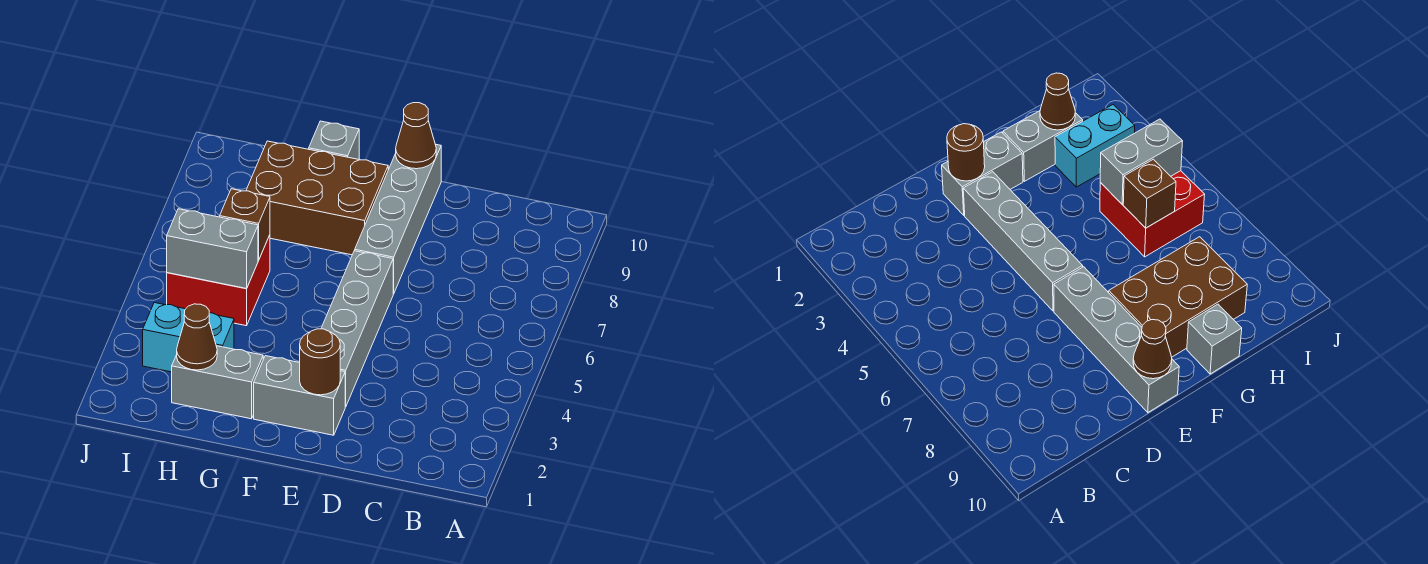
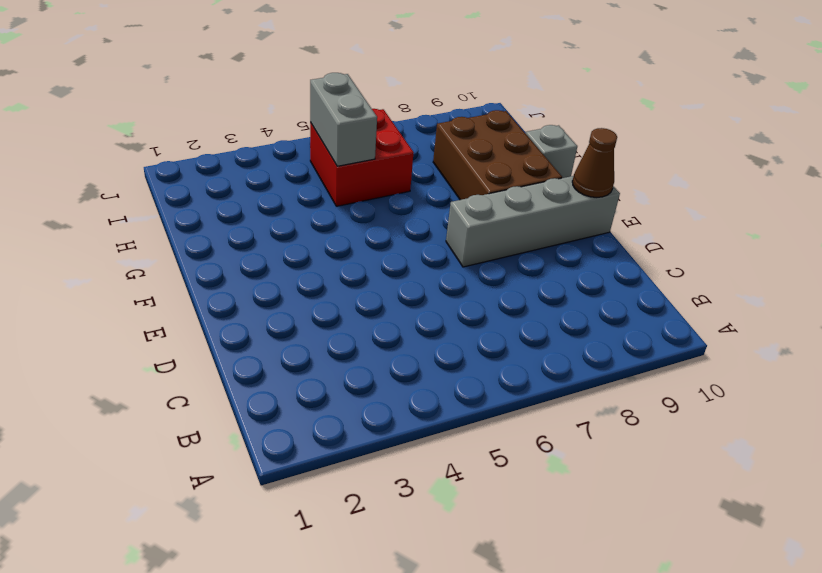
none -> grey brick E2:F2 level 1
none -> grey brick E3:E6 level 1
none -> grey brick G2:H2 level 1

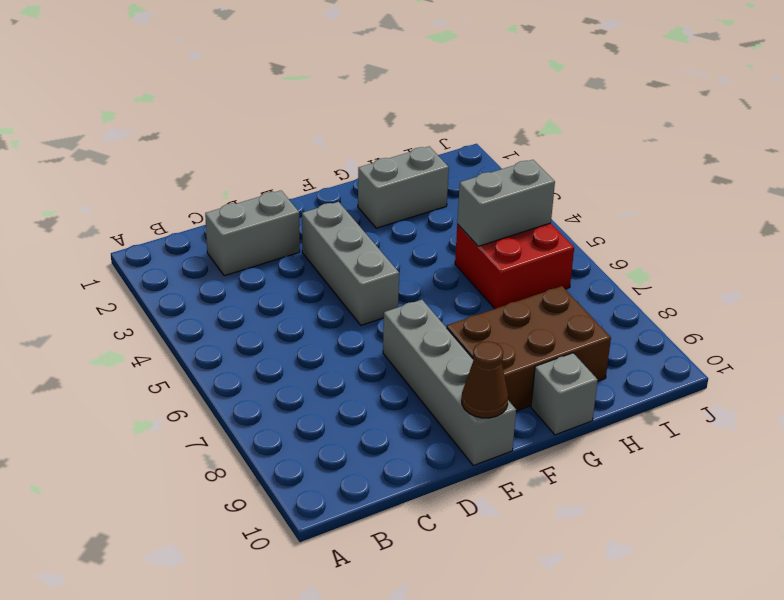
grey brick C2:D2 level 1 -> grey brick E2:F2 level 1
grey brick E3:E5 level 1 -> grey brick E3:E6 level 1
none -> cyan brick H3:I3 level 1
none -> brown round brick E2 level 2
none -> brown cone H2 level 2

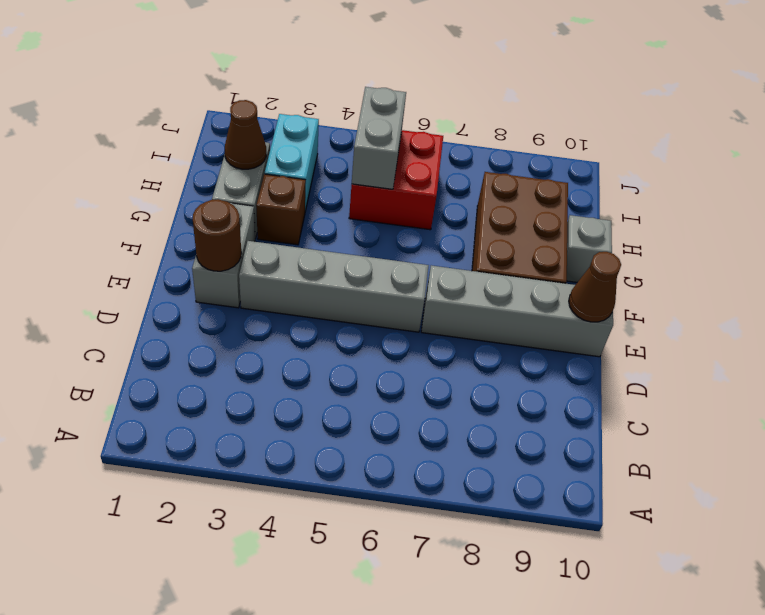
brown brick G3 level 1 -> brown brick H6 level 2

